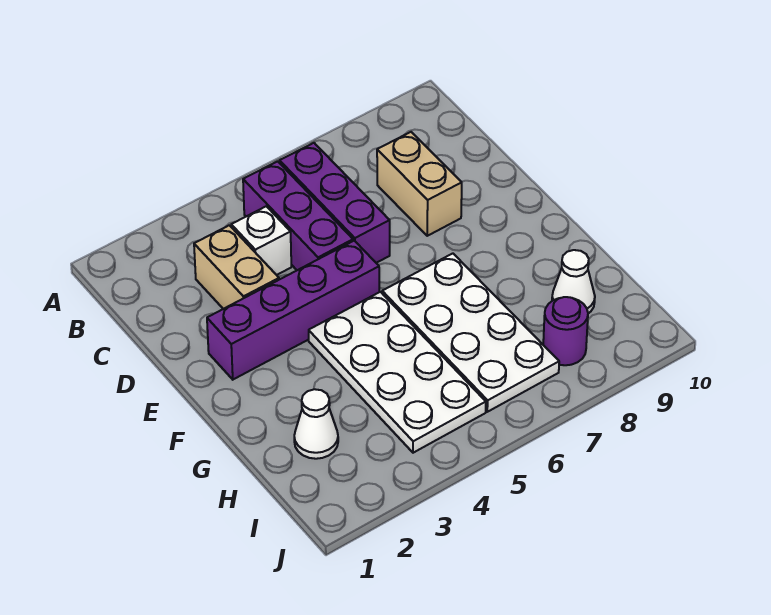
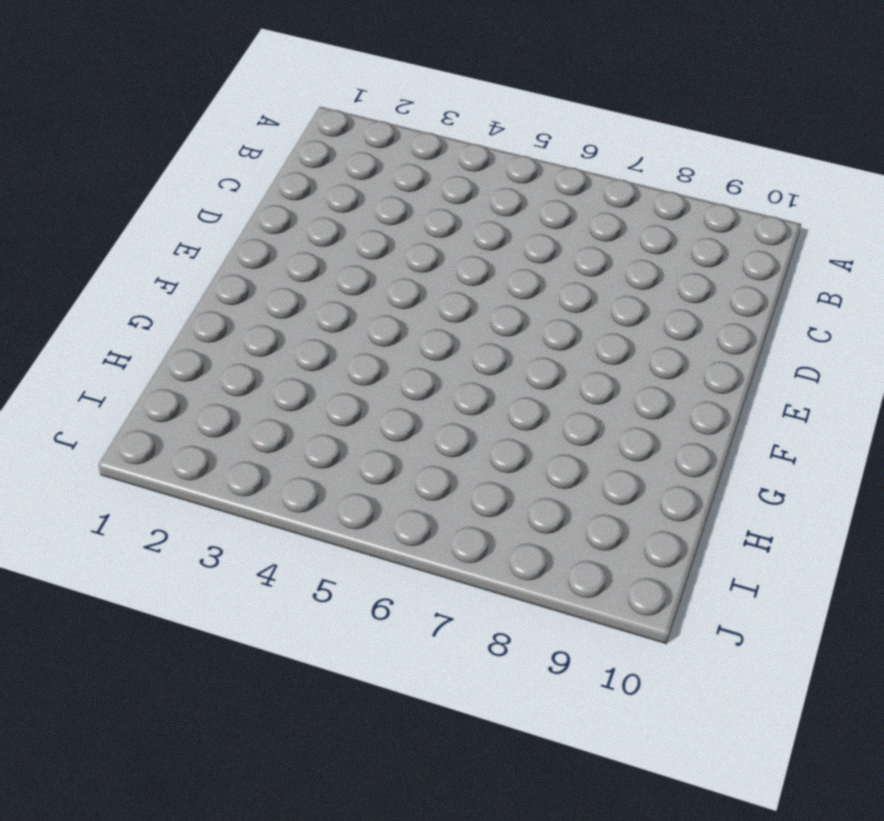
none -> purple brick B5:D5 level 1
none -> purple brick B6:D6 level 1

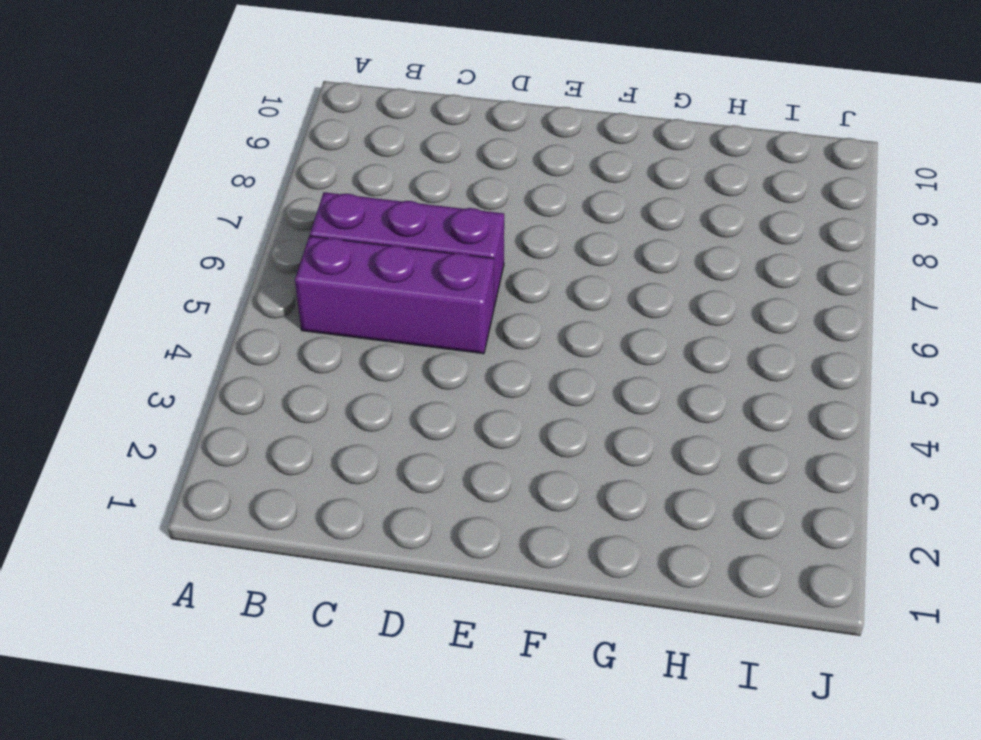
none -> tan brick C3:D3 level 1
none -> white brick C4 level 1

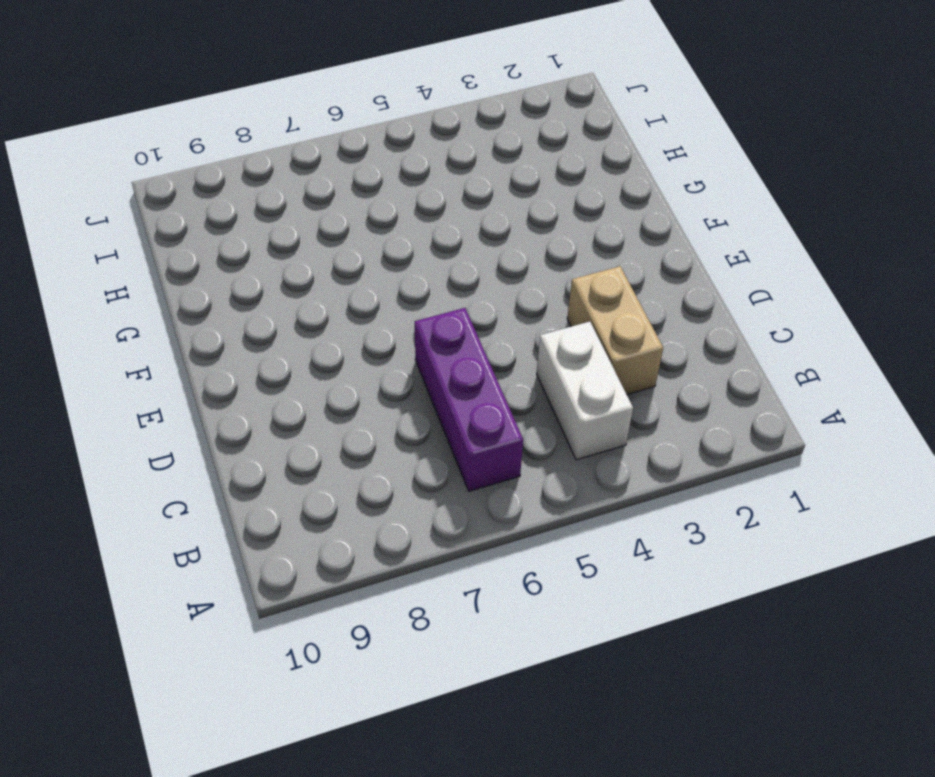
white brick B4:C4 level 1 -> white brick C4 level 1
none -> purple brick B5:D5 level 1
none -> tan brick C8:D8 level 1

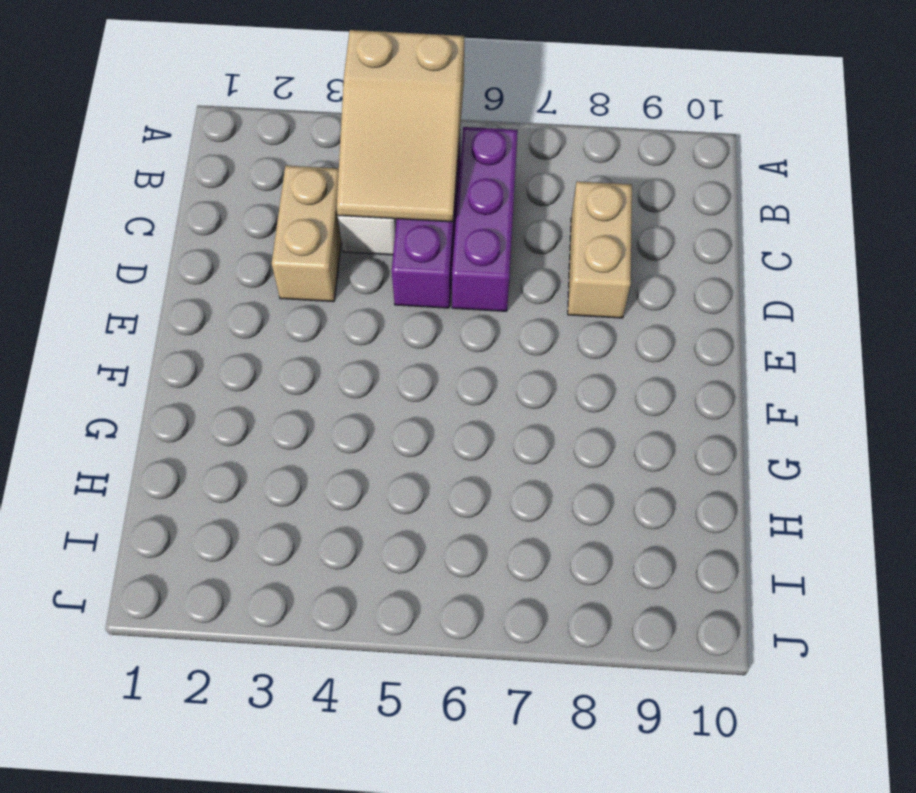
tan slope A4:C5 level 2 top A -> none
none -> purple brick E2:E5 level 1
none -> white plate F4:I5 level 1

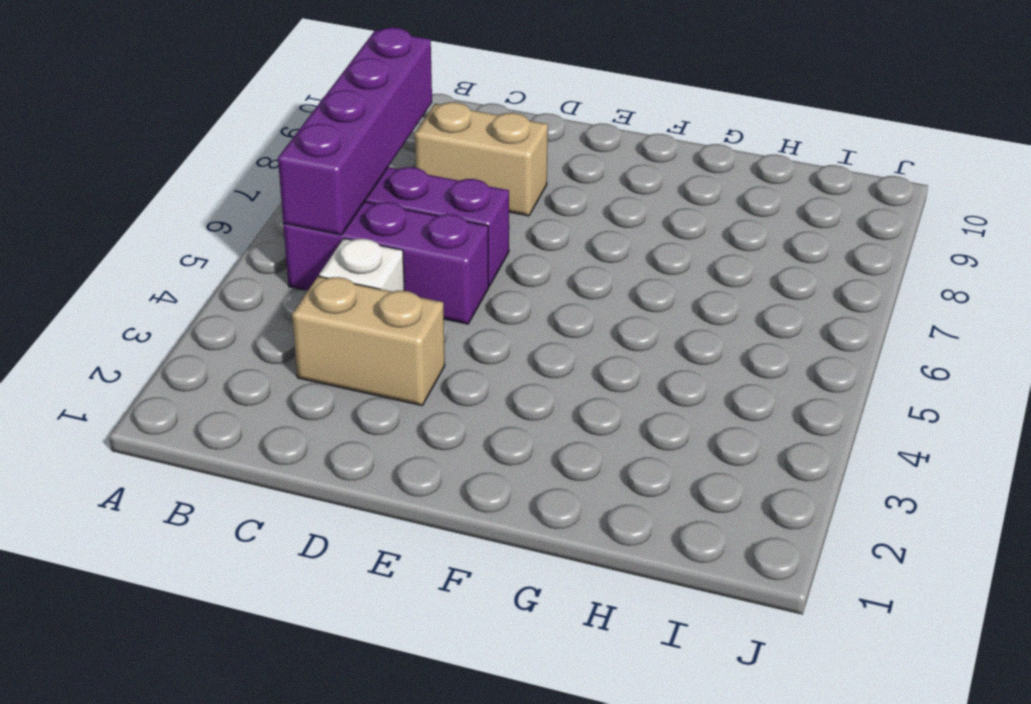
purple brick B5:B8 level 2 -> purple brick E2:E5 level 1
none -> white plate F4:I5 level 1
none -> white plate F6:I7 level 1

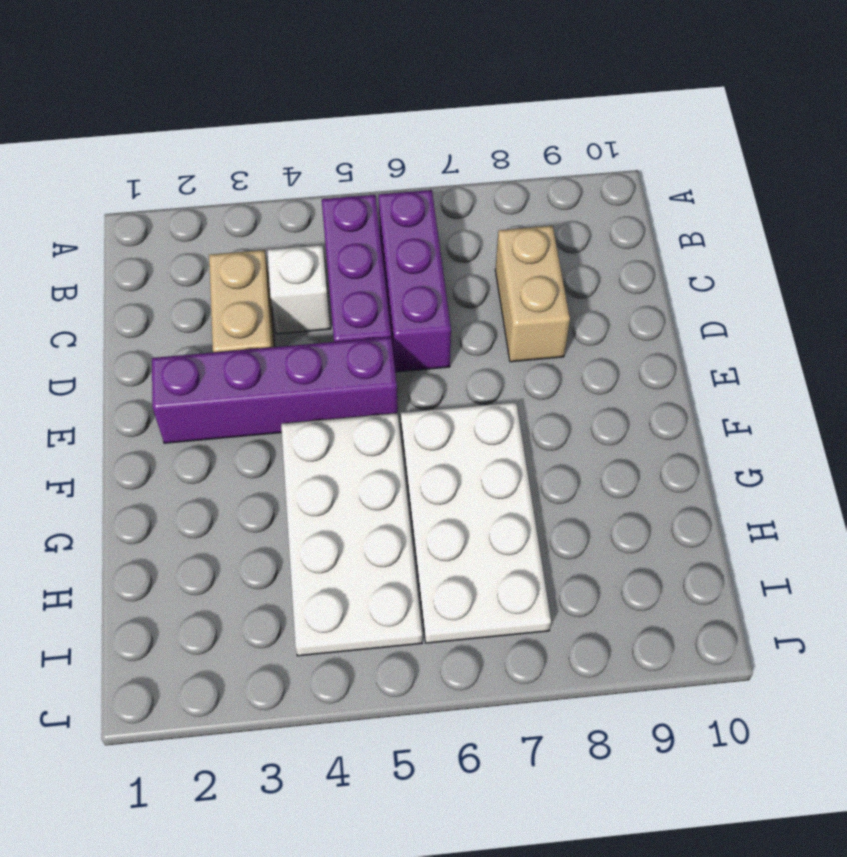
none -> white cone H2 level 1
none -> white cone H9 level 1

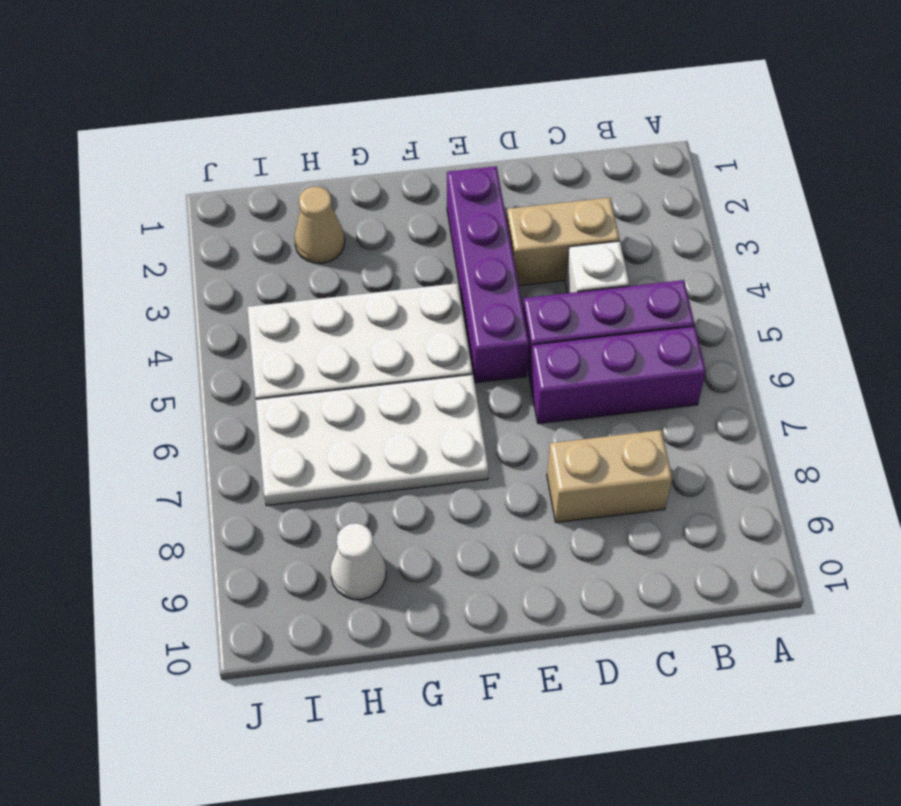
tan cone H2 level 1 -> white cone H2 level 1
none -> purple round brick I8 level 1

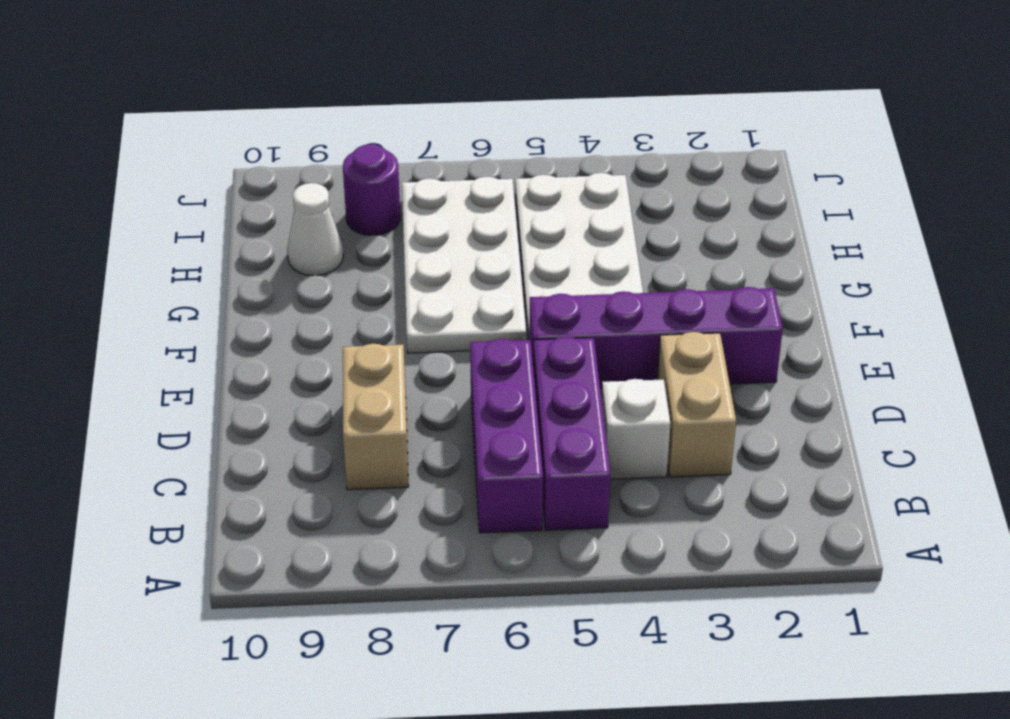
none -> white cone H2 level 1

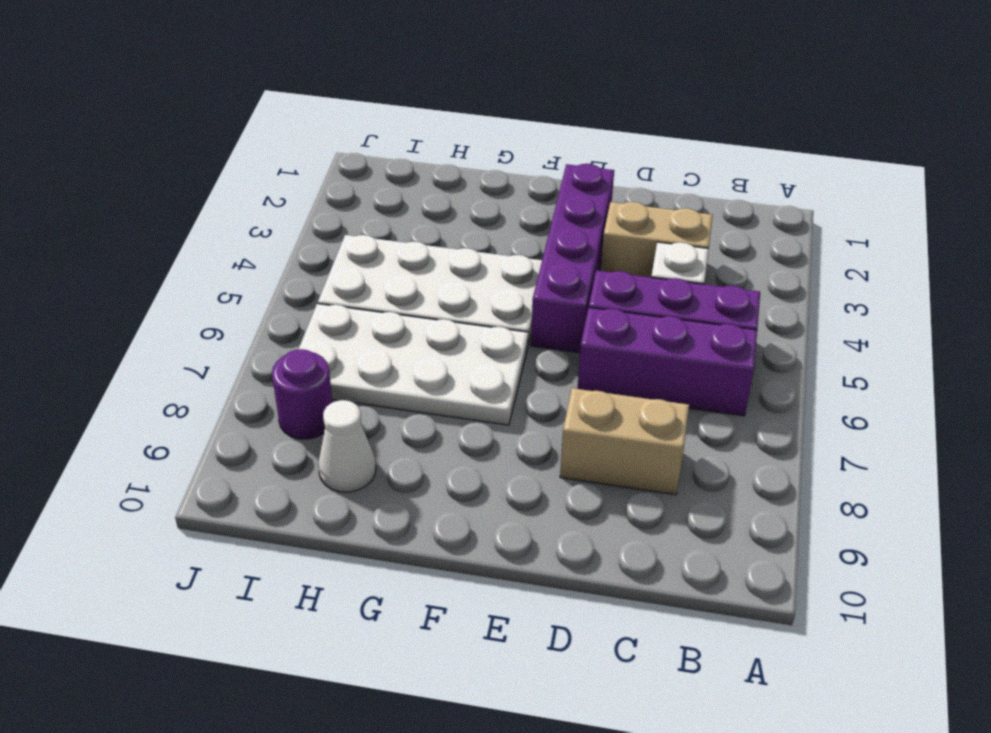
none -> white cone H2 level 1

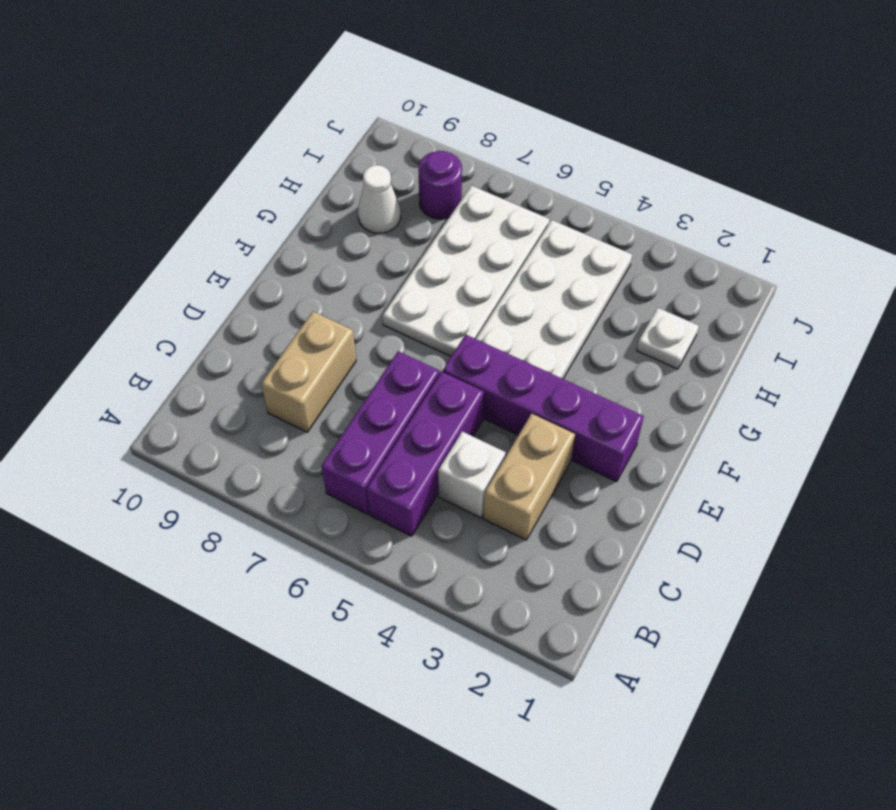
white plate H2 level 1 -> white cone H2 level 1

